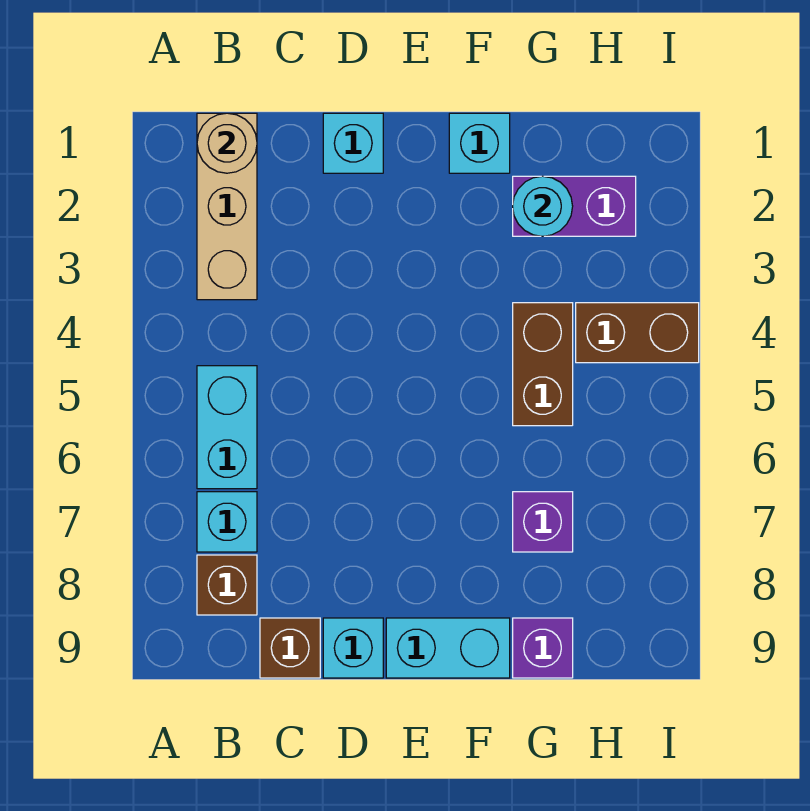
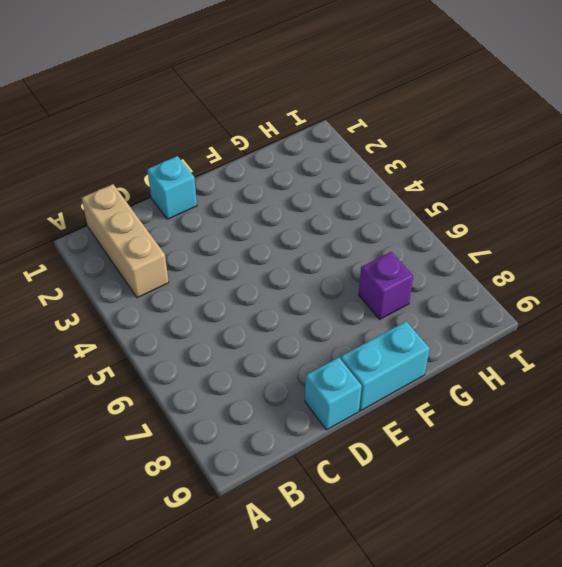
none -> cyan brick B5:B6 level 1
none -> cyan brick B7 level 1
none -> brown brick B8 level 1

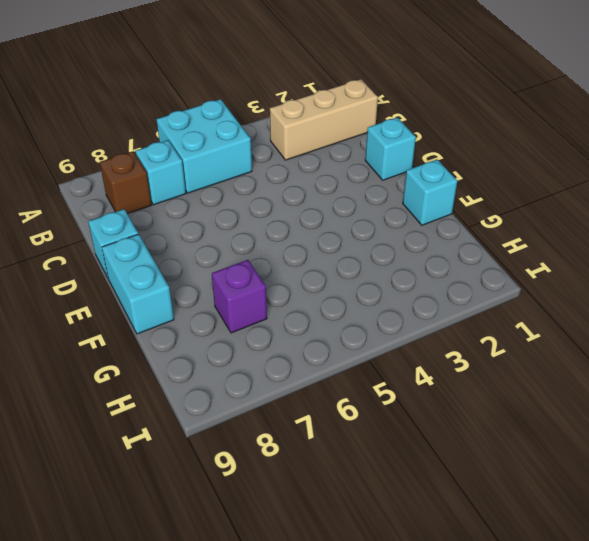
cyan brick A5:B6 level 1 -> cyan brick B5:B6 level 1
none -> brown brick C9 level 1
none -> purple brick G2:H2 level 1
none -> brown brick G4:G5 level 1

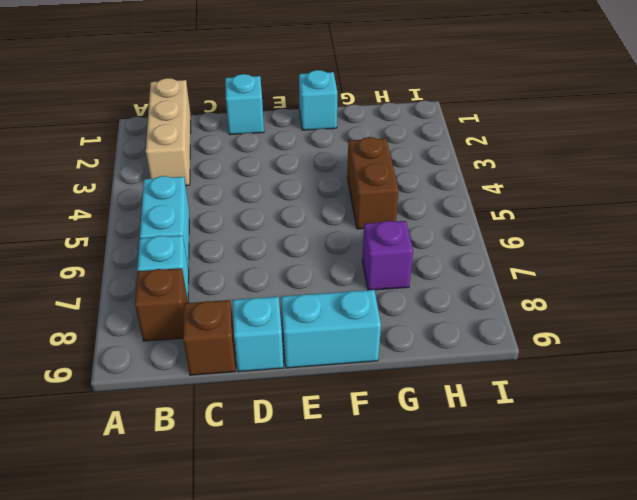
none -> purple brick G2:H2 level 1
none -> purple brick G9 level 1
none -> brown brick H4:I4 level 1

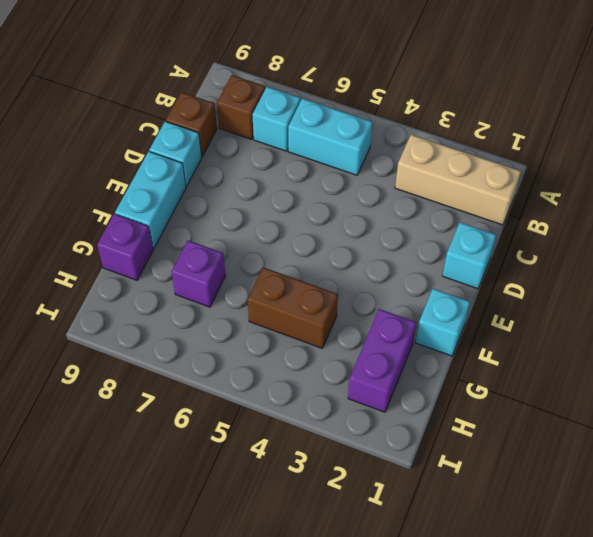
none -> brown brick H4:I4 level 1
none -> tan round brick B1 level 2
none -> cyan round brick G2 level 2

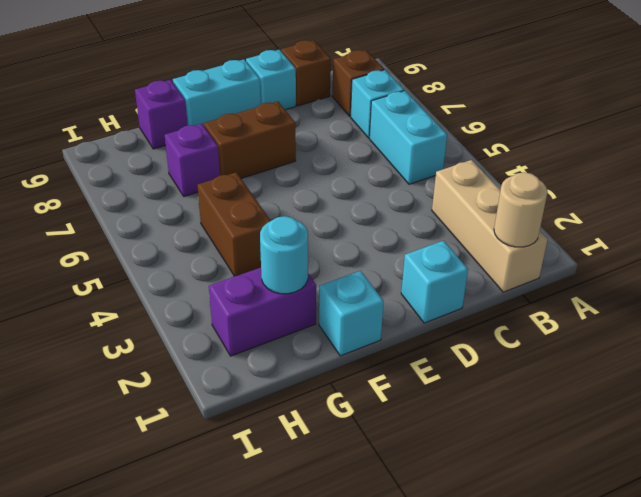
brown brick E7:F7 level 1 -> brown brick H4:I4 level 1

